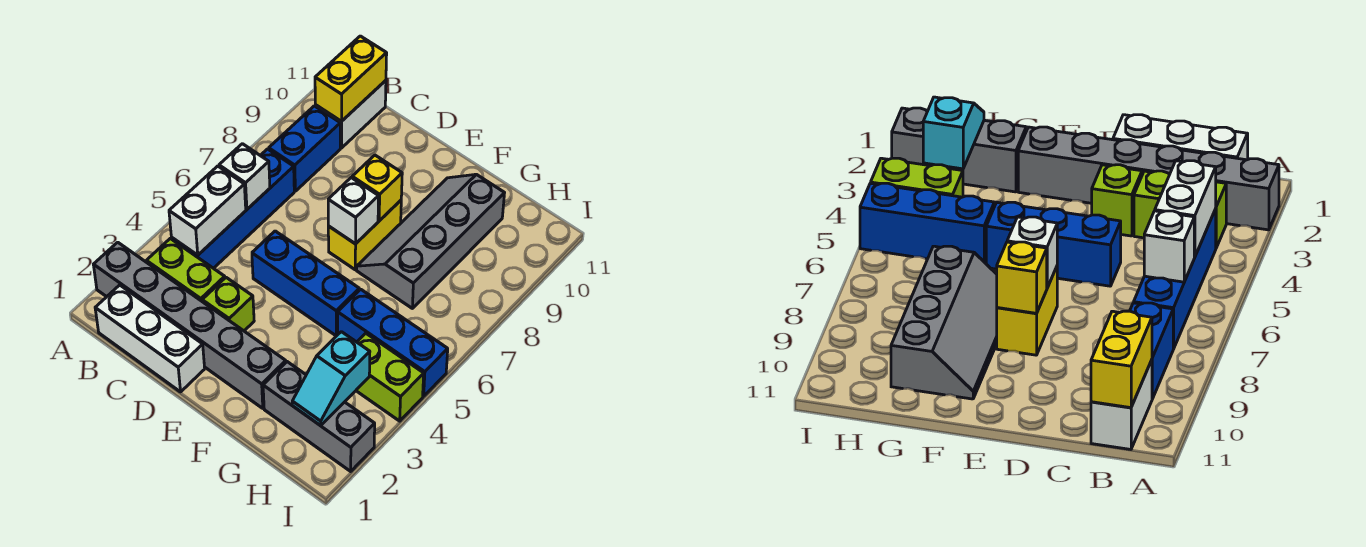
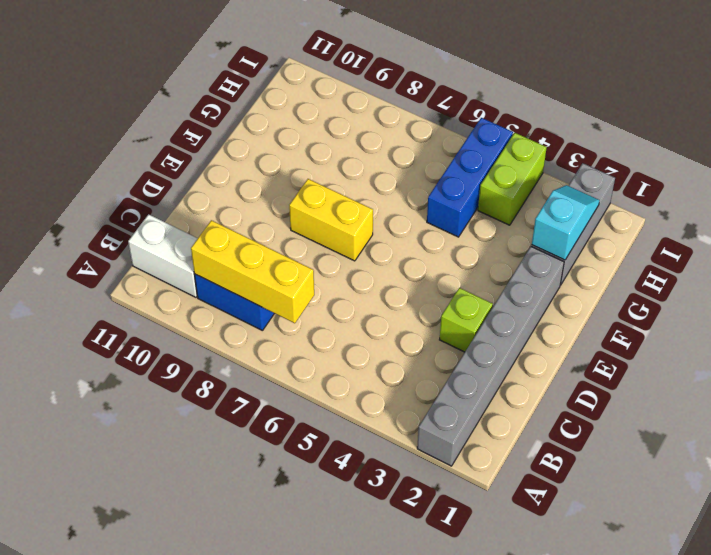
yellow brick B7:B9 level 2 -> none
cyan slope G2:H2 level 2 top G -> cyan slope H2:H3 level 2 top 3
none -> white brick B1:D1 level 1
none -> lime brick B3:C3 level 1
none -> blue brick B4:B7 level 1

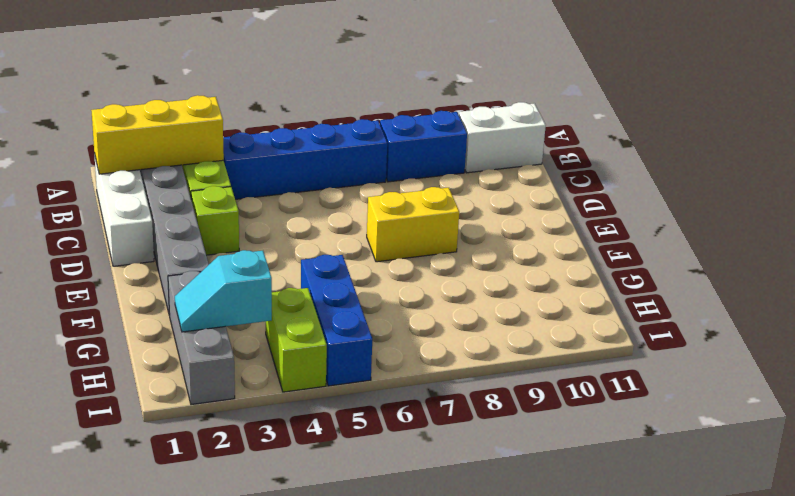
yellow brick B1:B3 level 2 -> none
none -> blue brick D5:F5 level 1
none -> grey slope F7:G10 level 1 top G
none -> white brick B4:B5 level 2

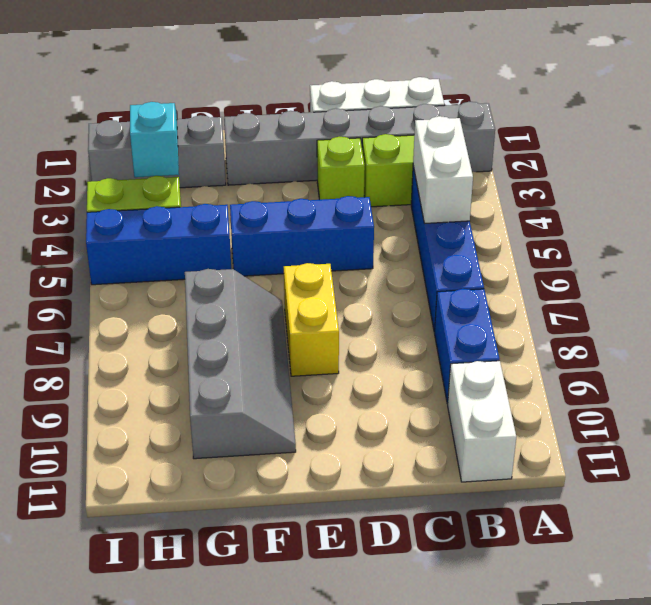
none -> white brick B6 level 2
none -> yellow brick B10:B11 level 2
none -> white brick E7 level 2

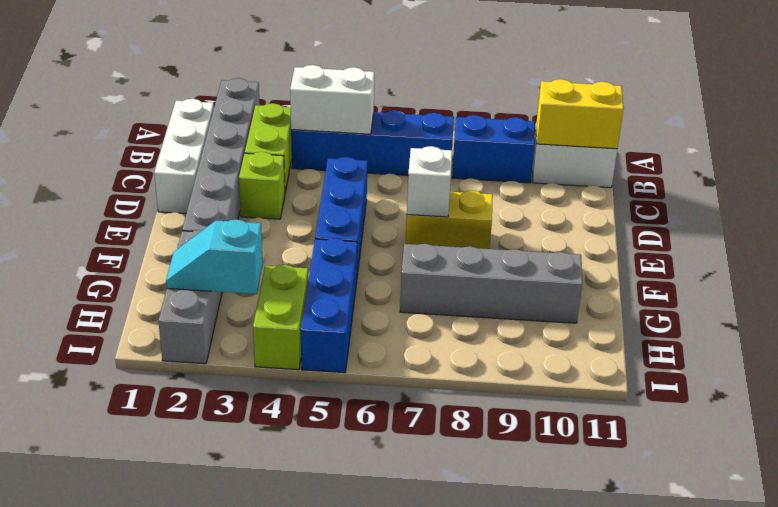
none -> white brick B6 level 2
none -> yellow brick E8 level 2

